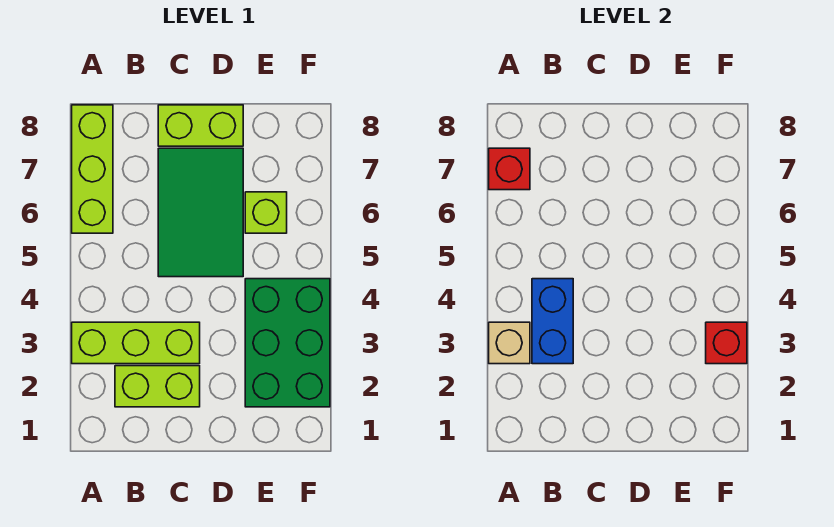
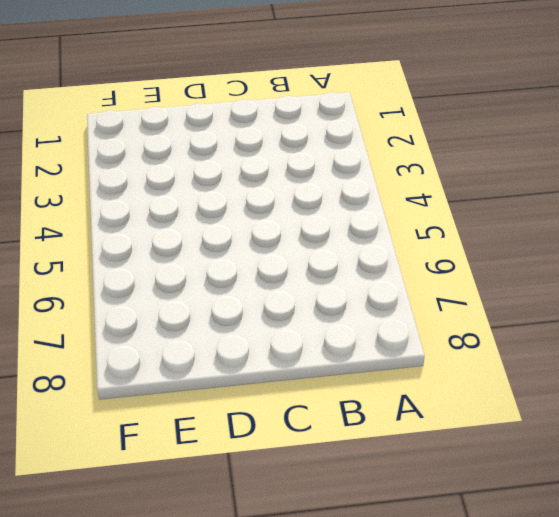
none -> lime brick A3:C3 level 1
none -> lime brick A6:A8 level 1

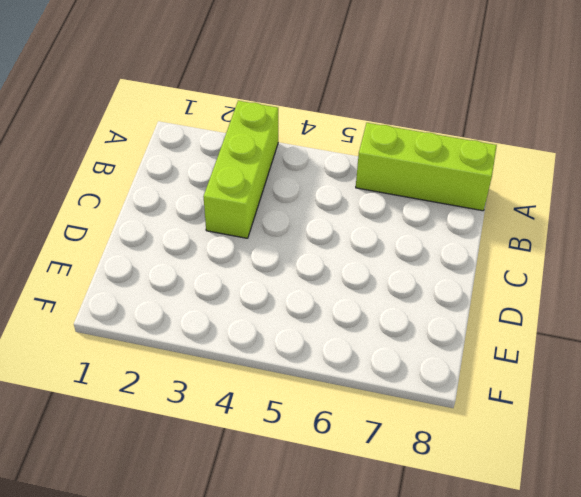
none -> lime brick B2:C2 level 1
none -> green tile C5:D7 level 1

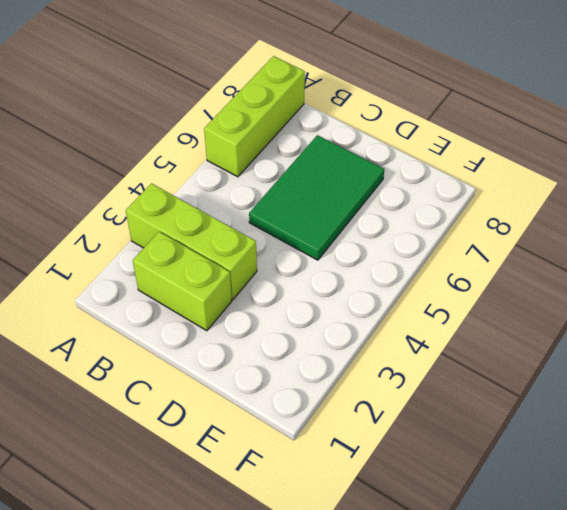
none -> lime brick C8:D8 level 1
none -> green brick E2:F4 level 1

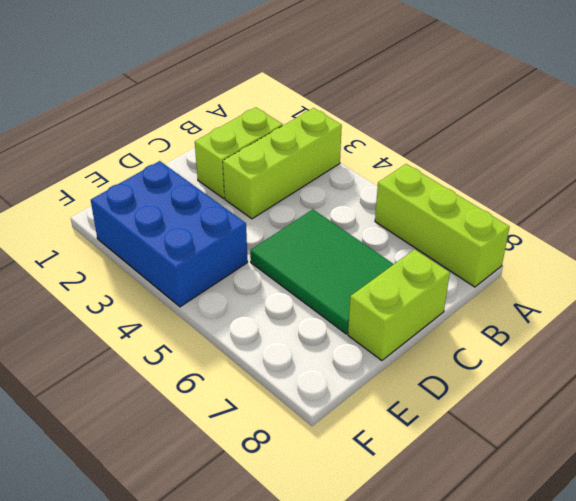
blue brick E2:F4 level 1 -> green brick E2:F4 level 1
none -> lime brick E6 level 1
none -> tan brick A3 level 2

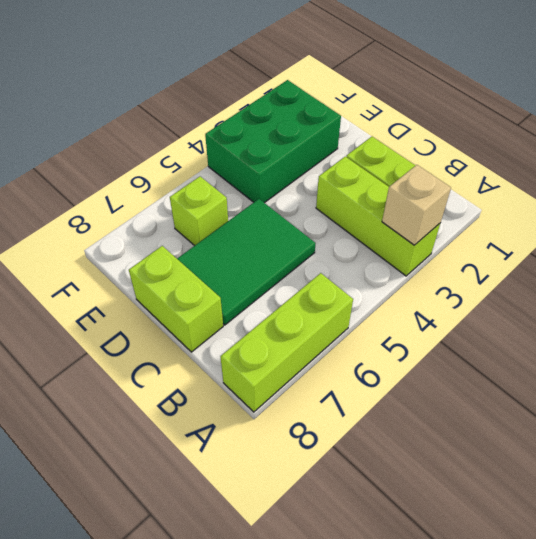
none -> red brick A7 level 2
none -> blue brick B3:B4 level 2

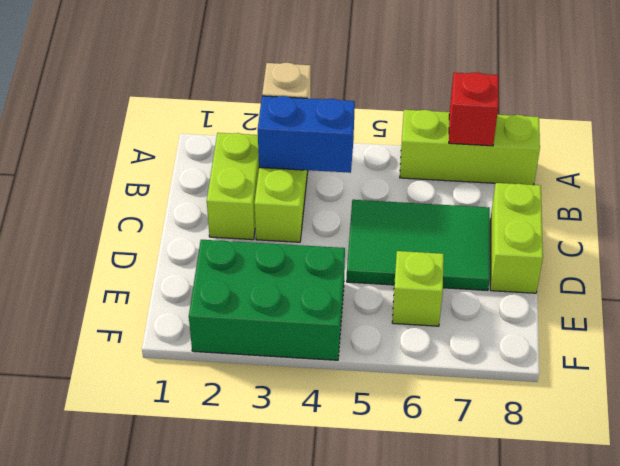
none -> red brick F3 level 2

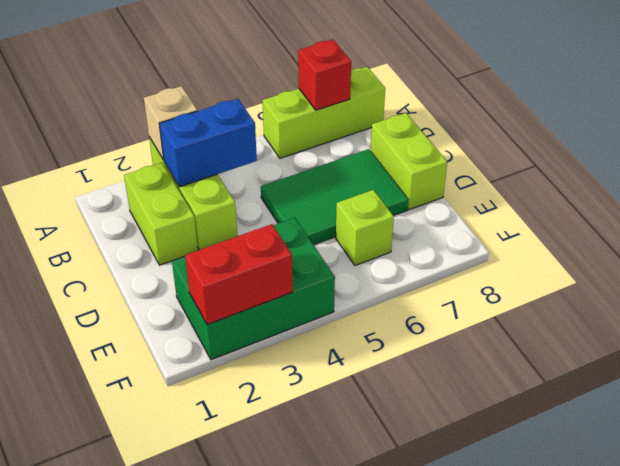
red brick F2:F3 level 2 -> red brick F3 level 2

